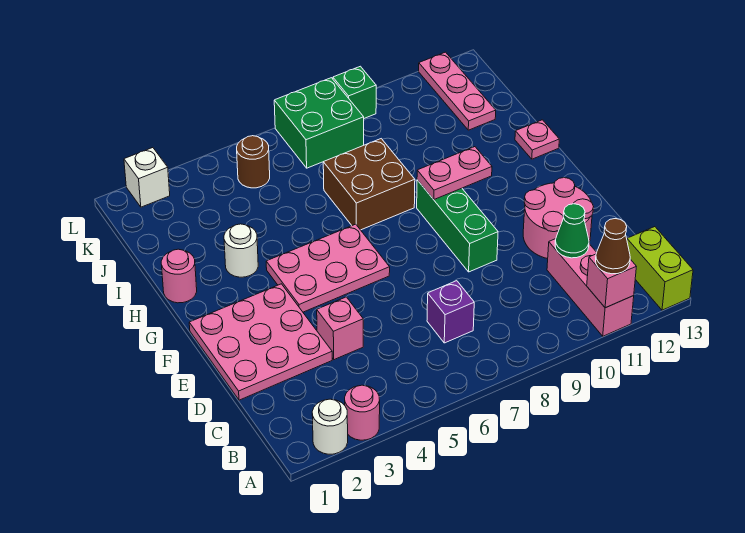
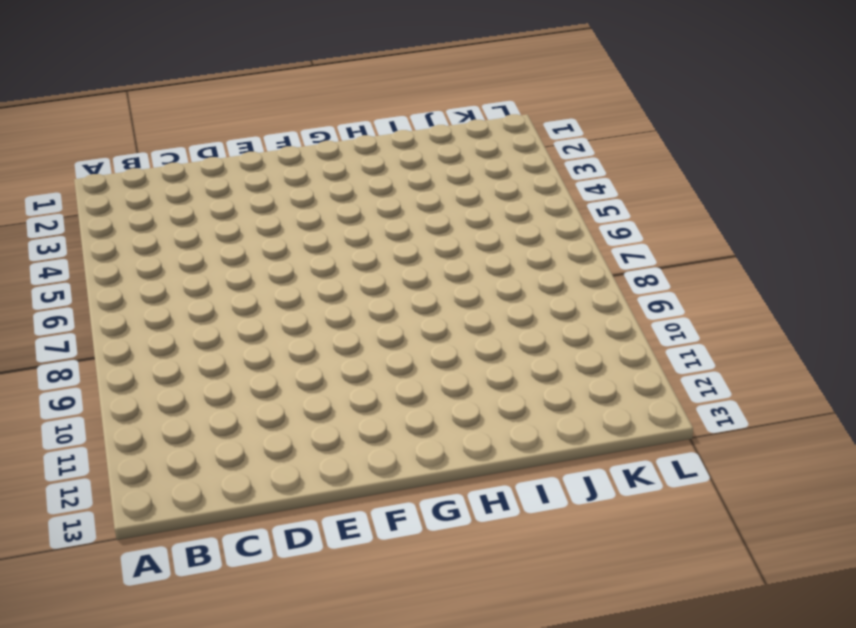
none -> white round brick A2 level 1
none -> pink round brick A3 level 1
none -> pink brick A11:C11 level 1

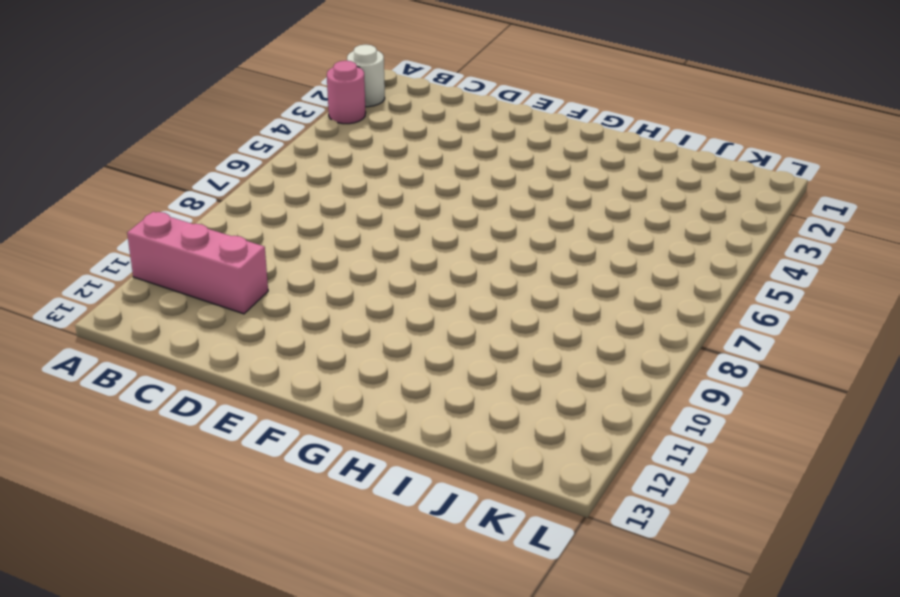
none -> lime brick A13:B13 level 1
none -> purple brick C7 level 1
none -> pink plate D1:F3 level 1

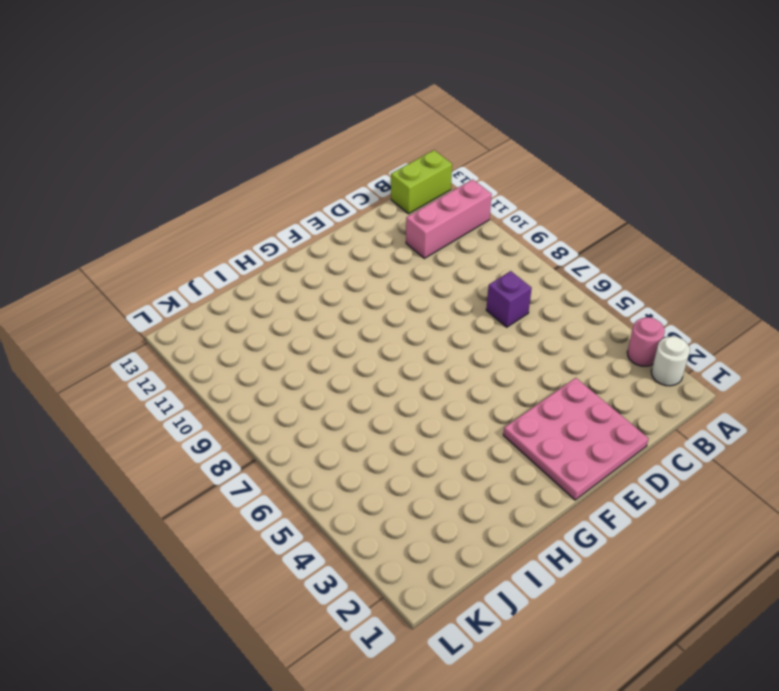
none -> pink brick D4 level 1
none -> pink round brick D11:E12 level 1
none -> green brick E9:G9 level 1

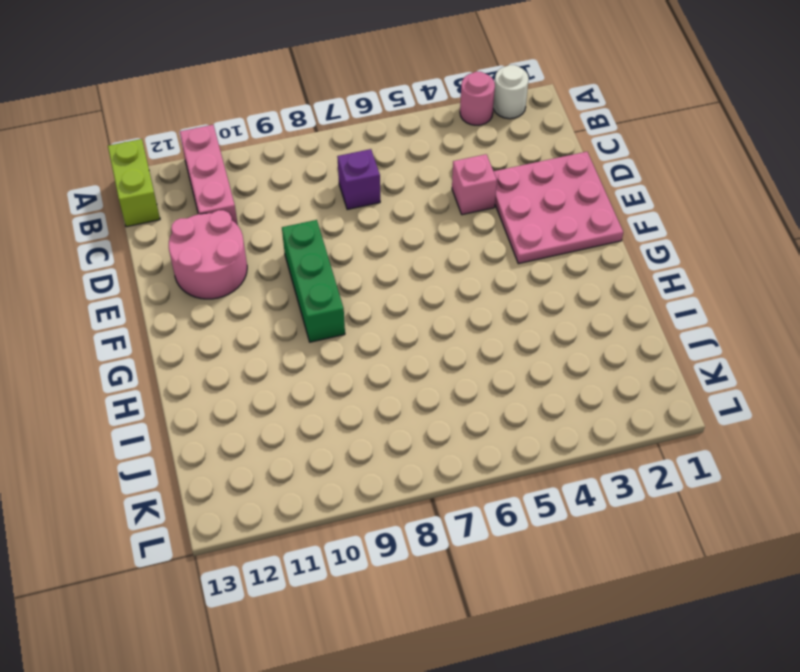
none -> pink plate F4:G6 level 1
none -> pink round brick H1 level 1
none -> white round brick H3 level 1

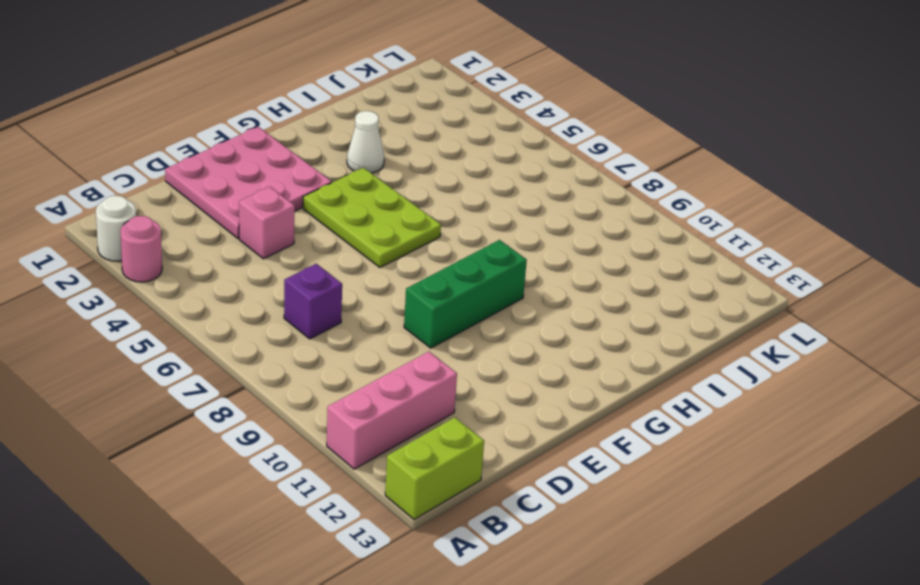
lime plate F4:G6 level 1 -> pink plate F4:G6 level 1
white cone H3 level 1 -> white round brick H3 level 1
none -> pink round brick D11:E12 level 1
none -> pink round brick H1 level 1
none -> brown brick H7:I8 level 1

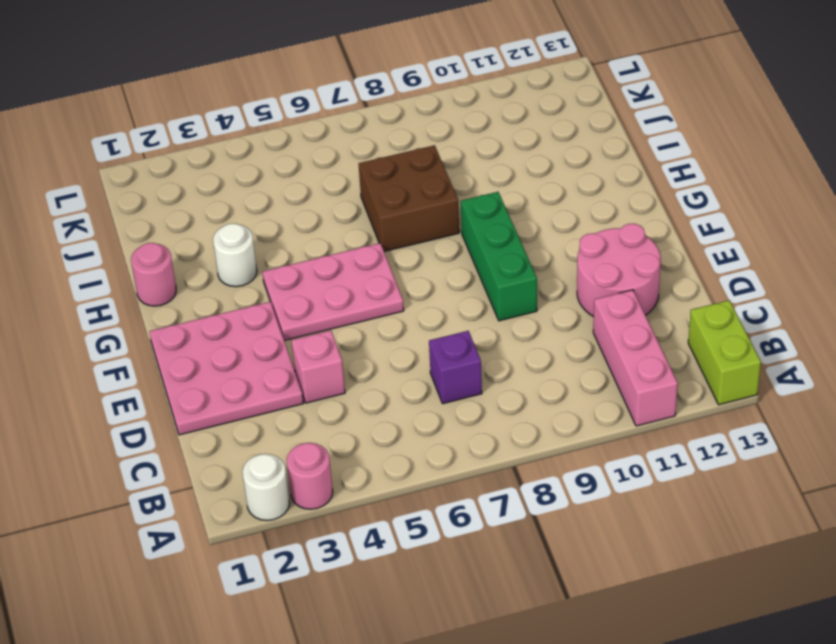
none -> pink plate H13 level 1
none -> pink plate J12:L12 level 1
none -> brown round brick K5 level 1

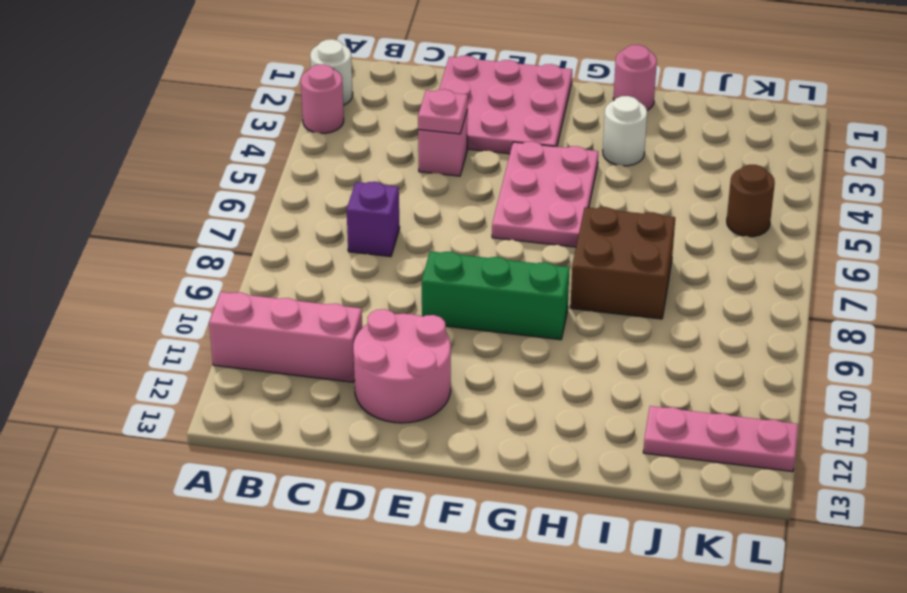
pink plate D4 level 2 -> pink plate H13 level 1
none -> lime brick A13:B13 level 1
none -> green brick K7:L8 level 1
none -> white brick L2 level 1

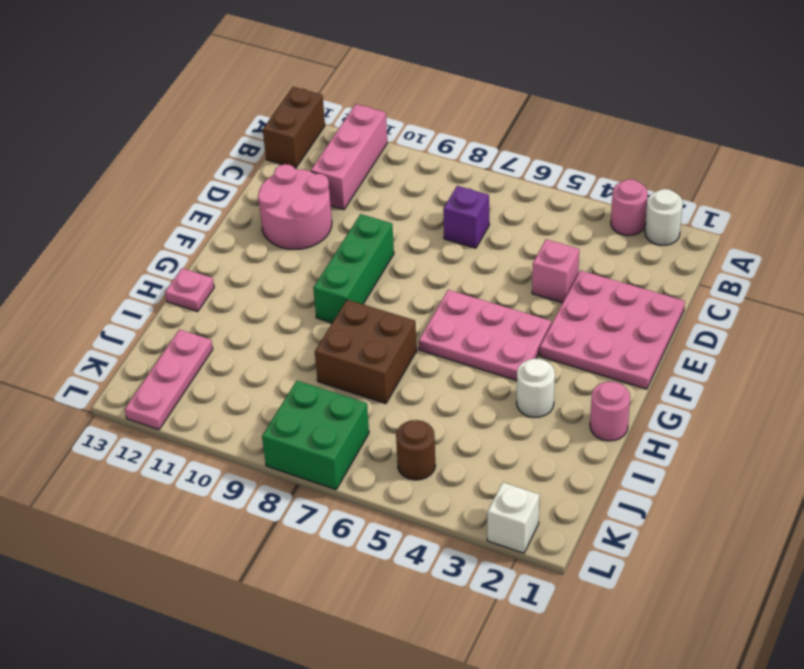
brown brick A13:B13 level 1 -> lime brick A13:B13 level 1
none -> green brick L9 level 1
none -> pink brick A11 level 2
none -> green cone C11 level 2

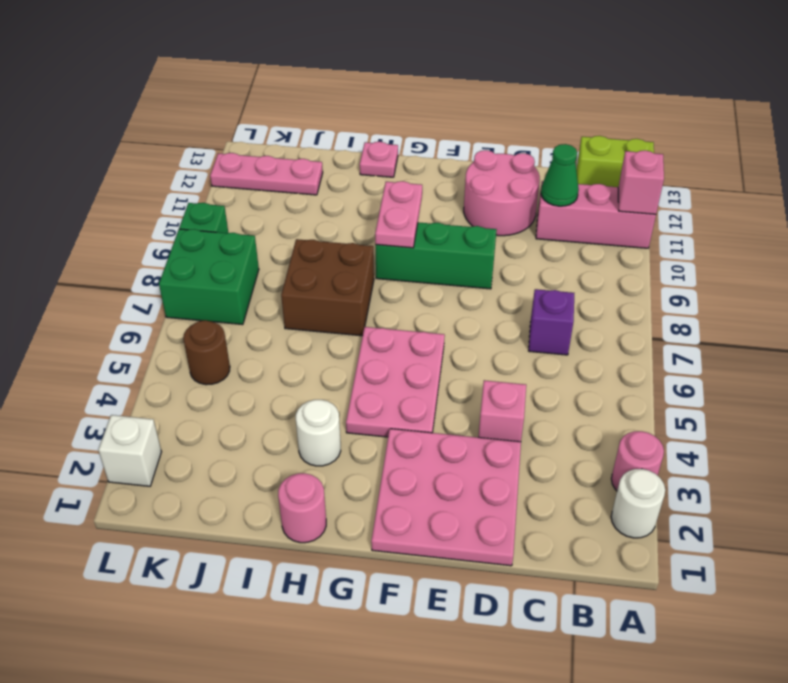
none -> brown cone A11 level 3

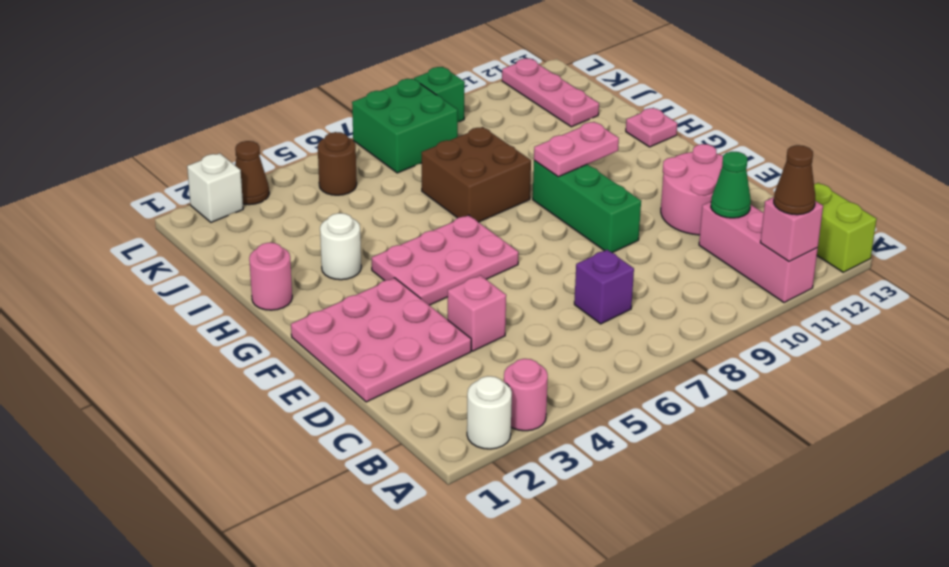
brown cone L3 level 1 -> none

